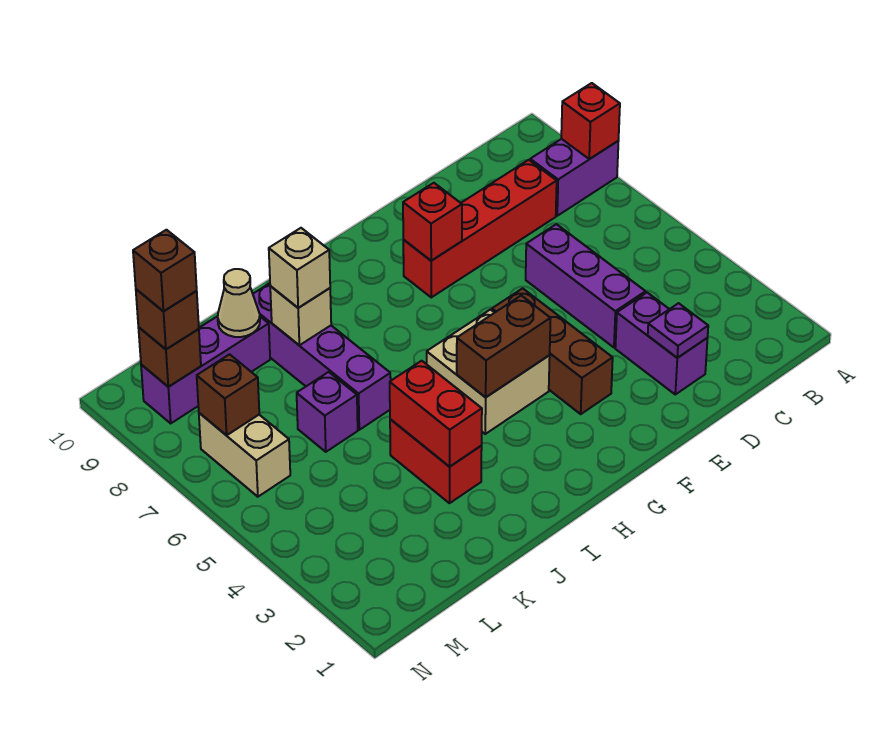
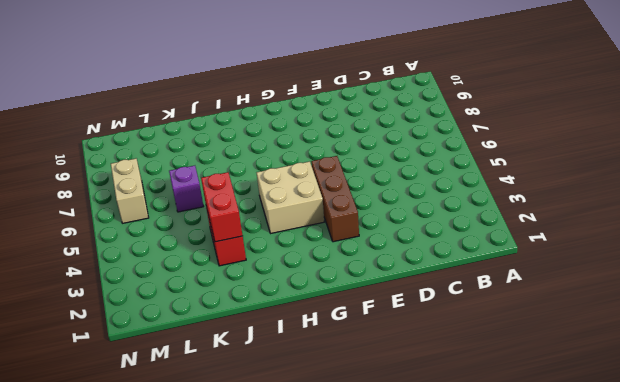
none -> purple brick A8:B8 level 1
none -> red brick C8:F8 level 1
none -> purple brick D2:D3 level 1

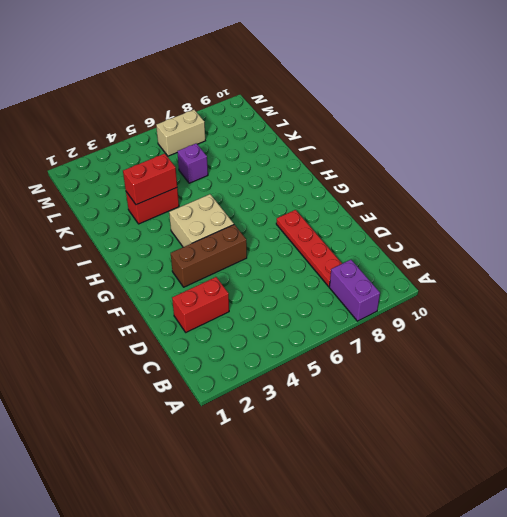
red plate C8:F8 level 1 -> red brick C8:F8 level 1
red brick D2:D3 level 1 -> purple brick D2:D3 level 1
none -> purple brick D4:D6 level 1
none -> purple brick J6:J9 level 1
none -> purple brick K9:M9 level 1

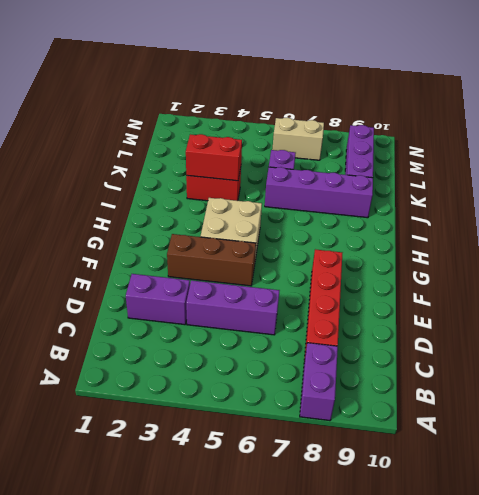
none -> red brick A8 level 2
none -> purple plate D2 level 2
none -> red brick F8 level 2

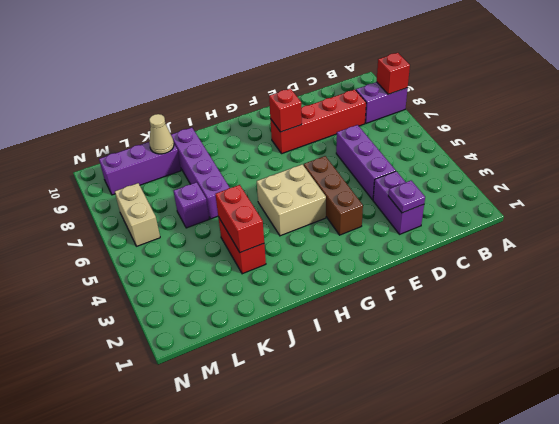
none -> brown brick G4:H4 level 2
none -> tan brick J8 level 2
none -> brown brick M7 level 2

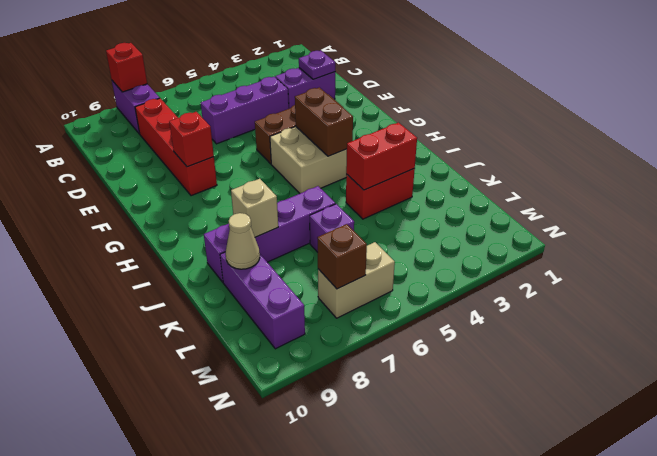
none -> brown brick M9 level 2
none -> tan brick J8 level 3
none -> brown brick M9 level 3

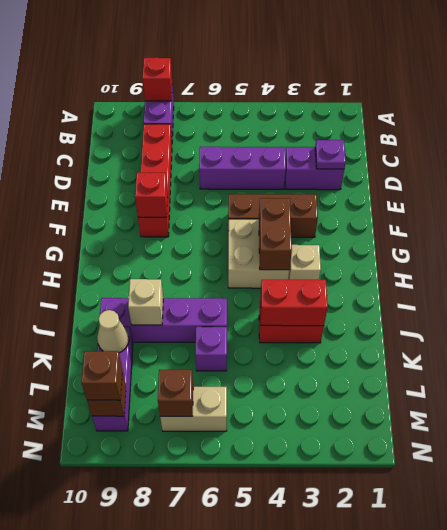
tan brick H3 level 1 -> tan brick J8 level 3
none -> brown brick M9 level 4

